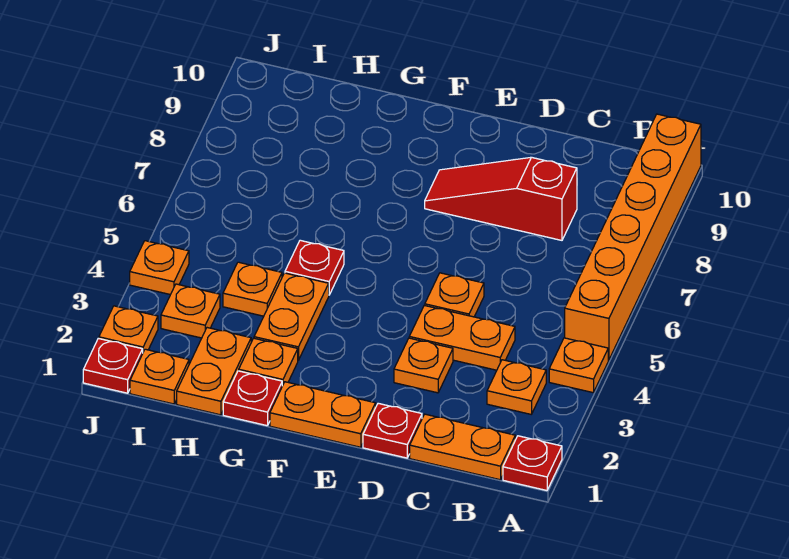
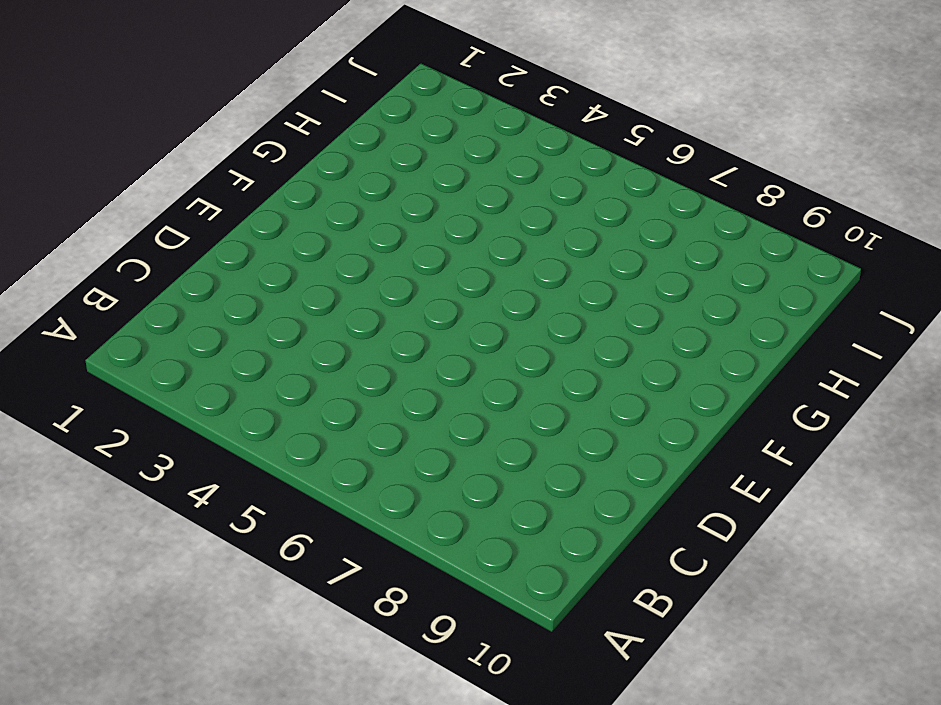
none -> red plate A1 level 1
none -> orange plate A4 level 1
none -> orange brick A5:A10 level 1

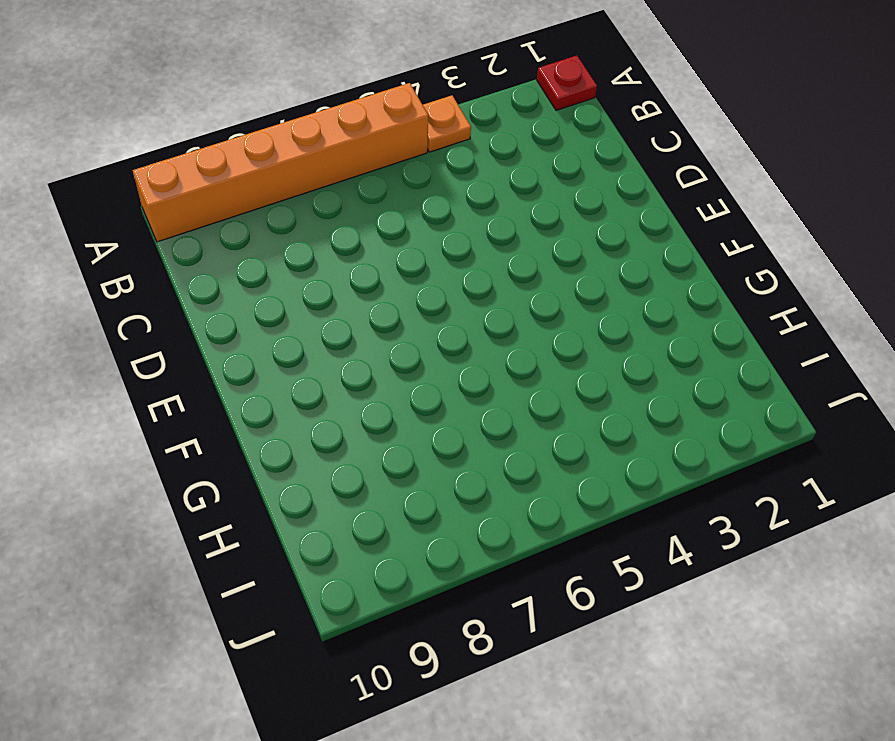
none -> orange plate B1:C1 level 1
none -> orange plate B3 level 1
none -> orange plate C4:D4 level 1

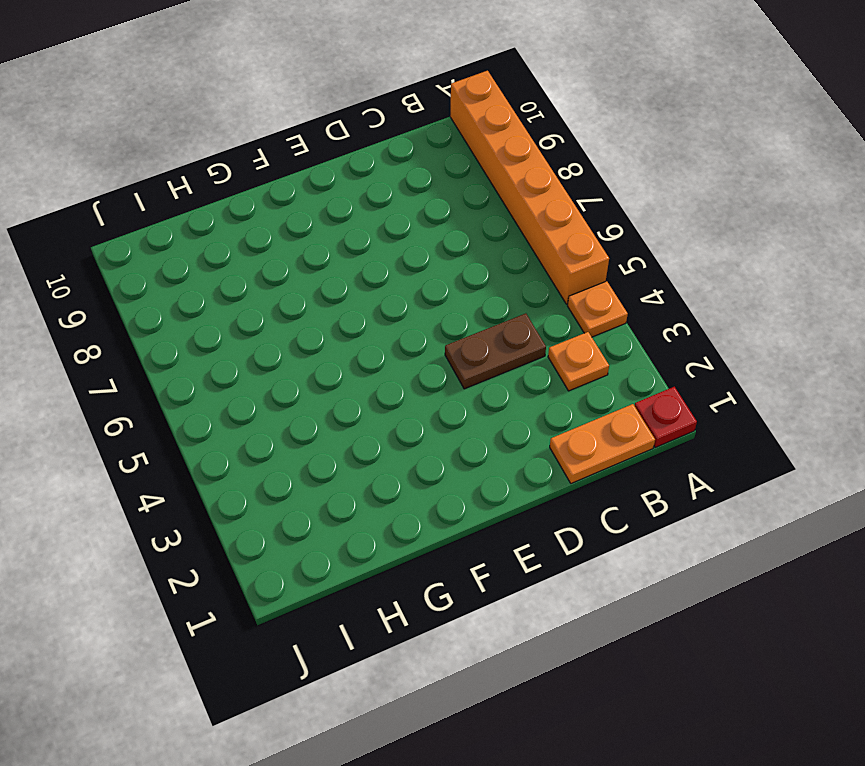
brown plate C4:D4 level 1 -> orange plate C4:D4 level 1
none -> red slope C8:E8 level 1 top C
none -> red plate D1 level 1
none -> orange plate D3 level 1

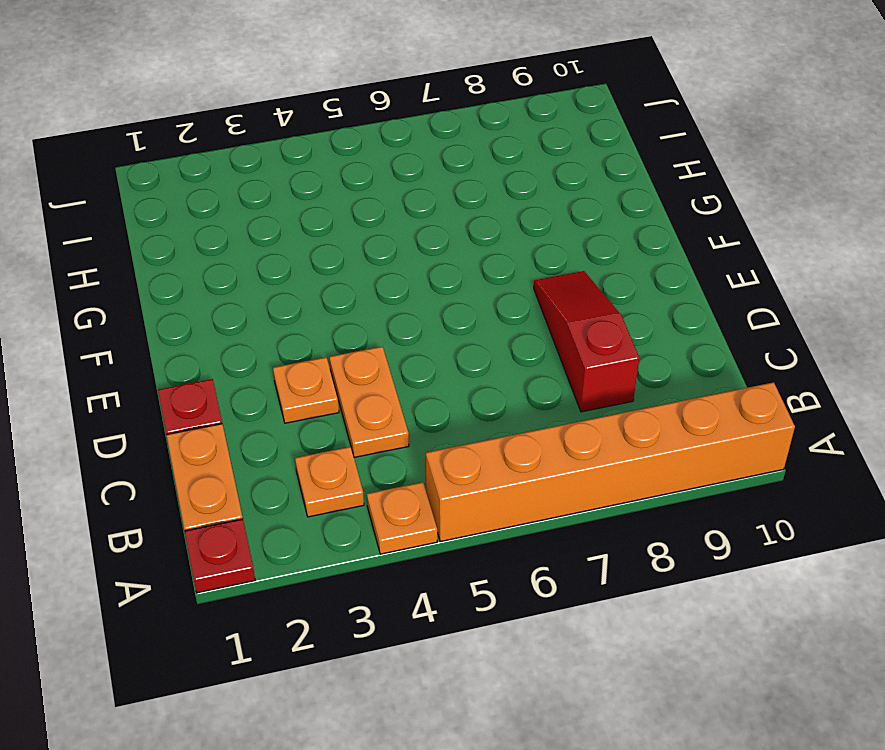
none -> orange plate D5 level 1
none -> orange plate E1:F1 level 1
none -> red plate G1 level 1

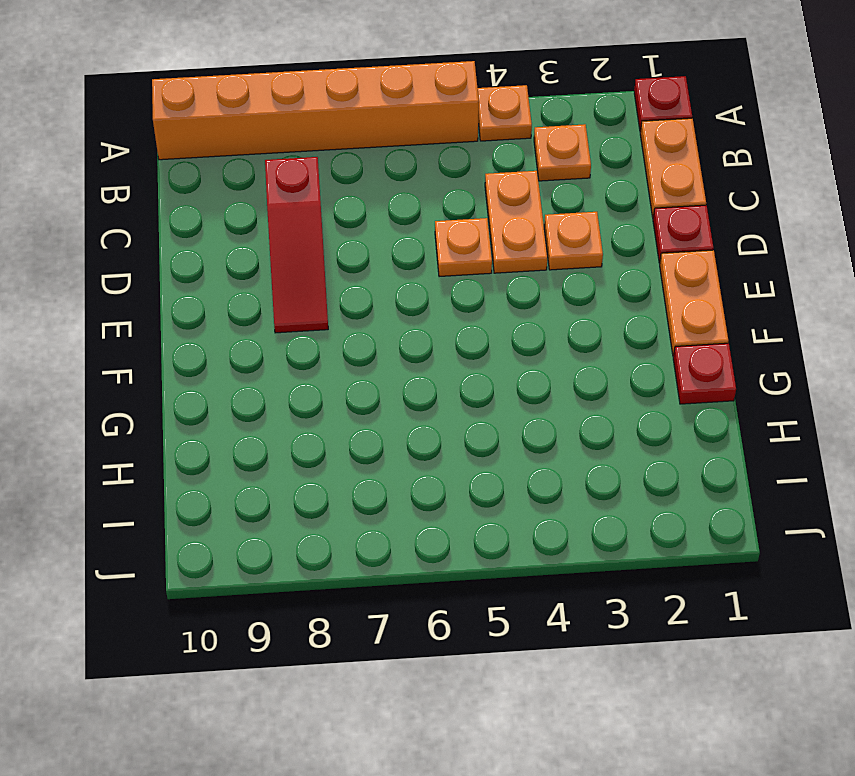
none -> orange plate G2 level 1
none -> orange plate G3:G4 level 1
none -> red plate G5 level 1

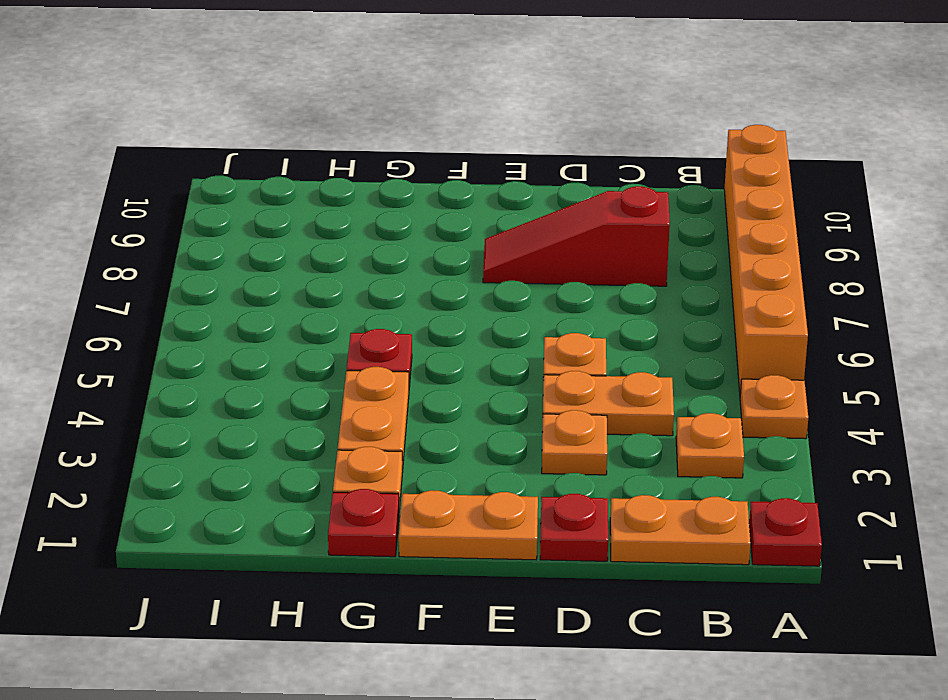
none -> orange plate H1:H2 level 1
none -> orange plate H4 level 1
none -> orange plate I1 level 1

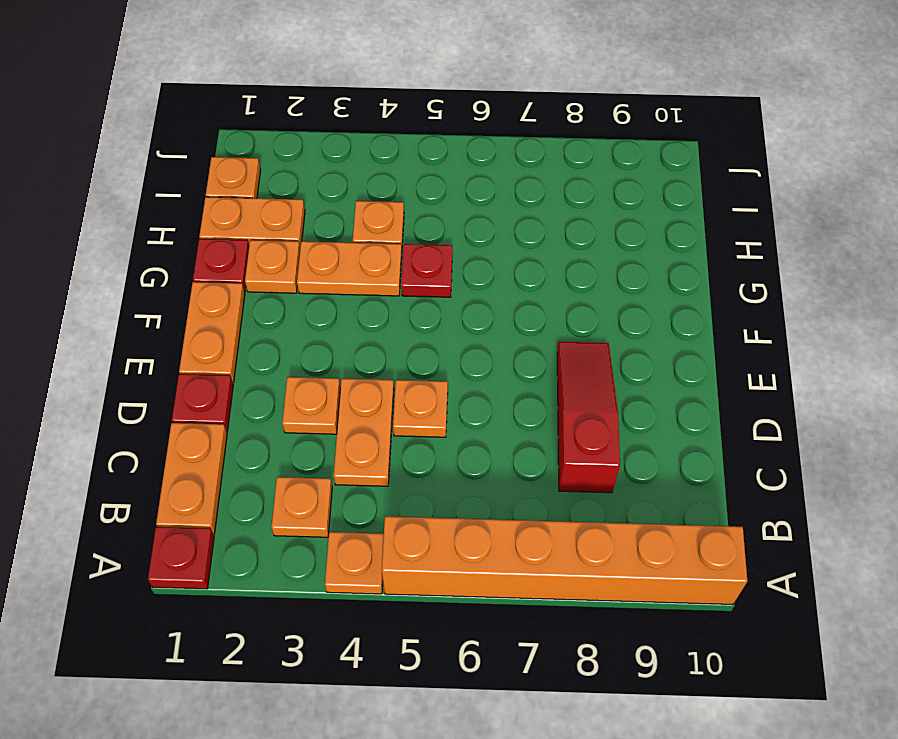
none -> orange plate I3 level 1
none -> red plate J1 level 1
none -> orange plate J2 level 1

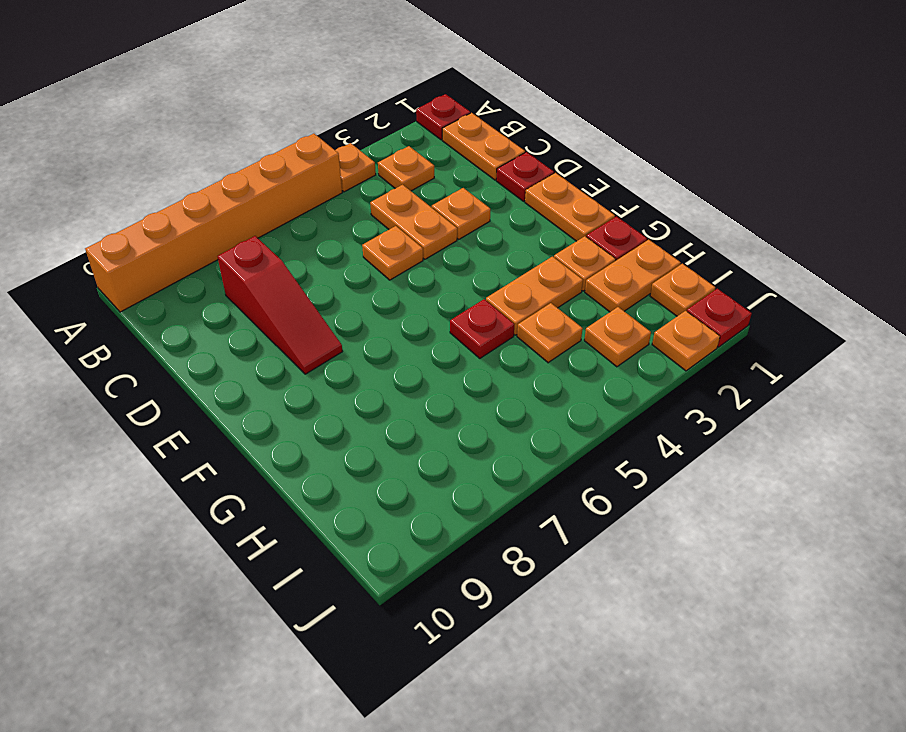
none -> orange plate J4 level 1

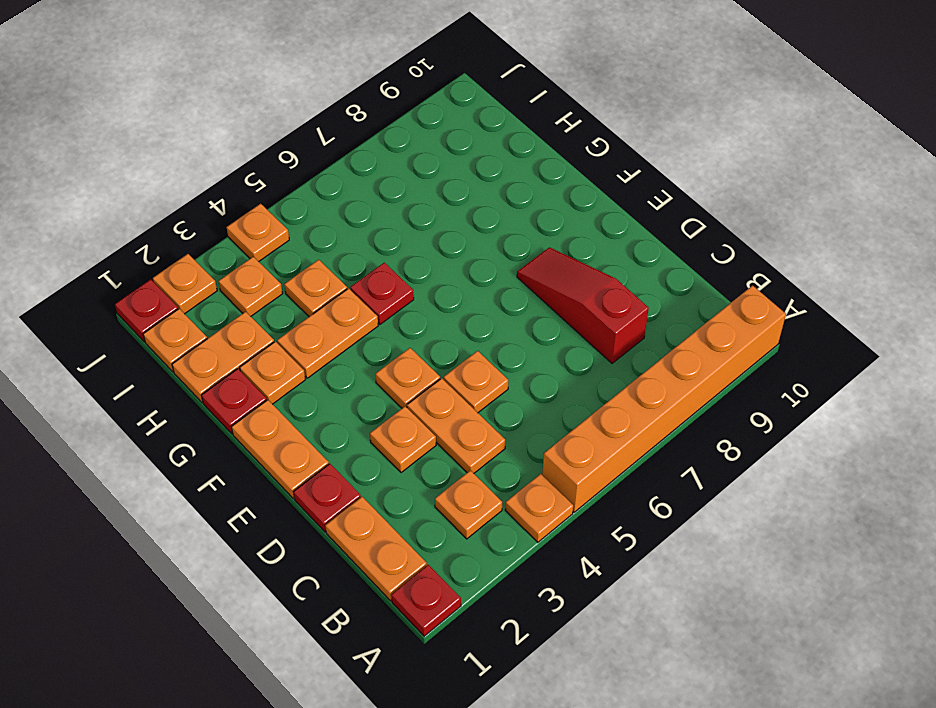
orange plate E4 level 1 -> none

